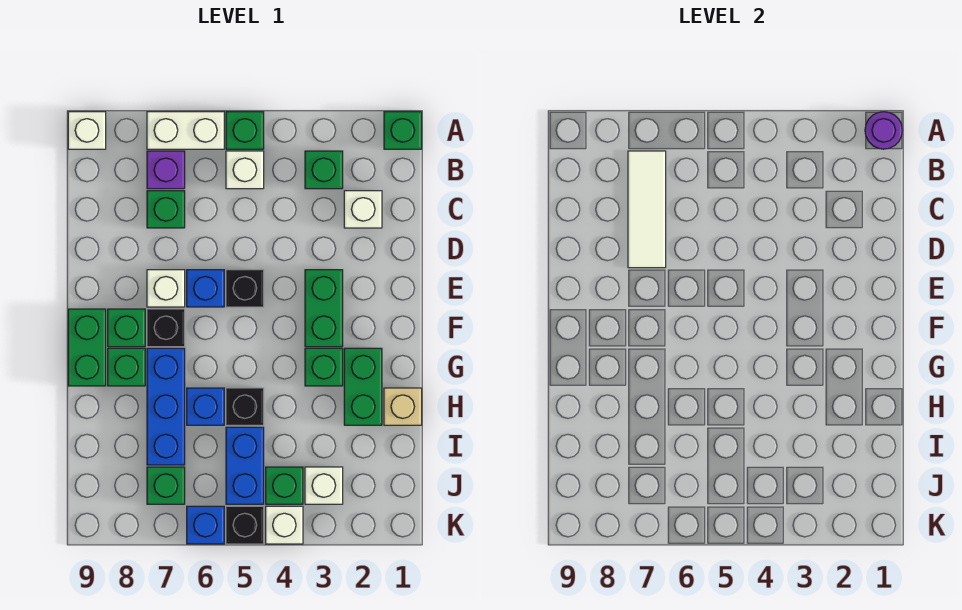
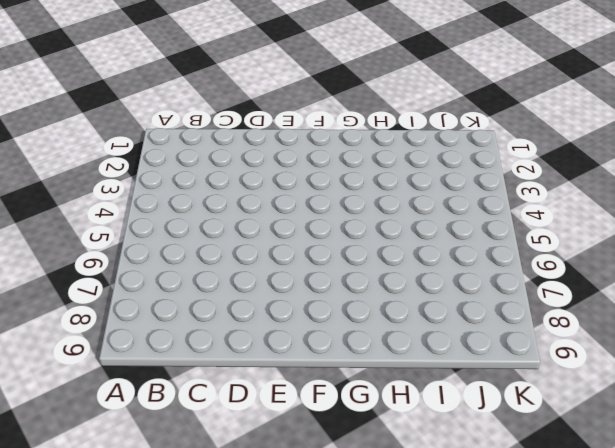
none -> green brick A1 level 1
none -> green brick A5 level 1
none -> white brick A6:A7 level 1
none -> white brick A9 level 1

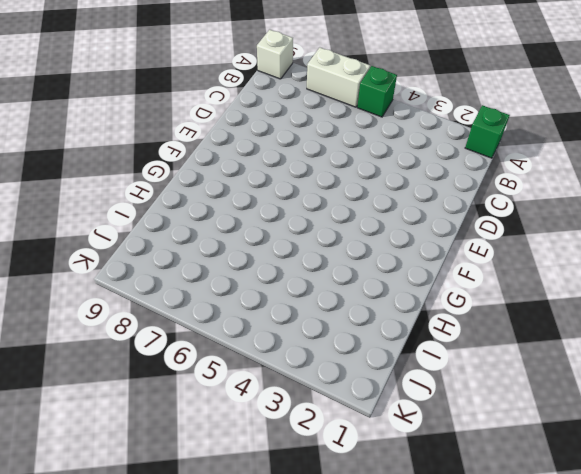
none -> green brick B3 level 1
none -> white brick B5 level 1
none -> purple brick B7 level 1
none -> white brick C2 level 1

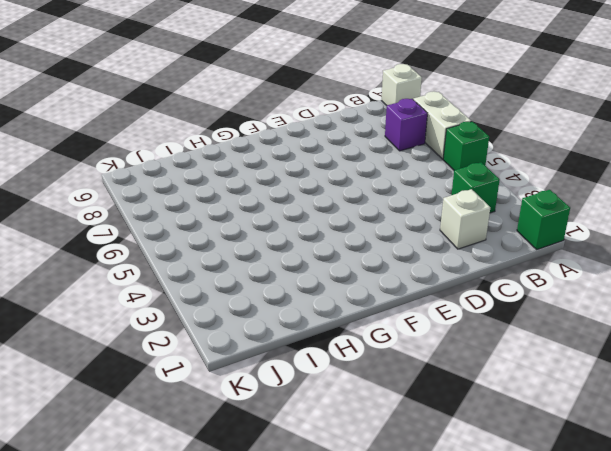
none -> white brick B5 level 1
none -> green brick C7 level 1
none -> green brick E3:F3 level 1
none -> black brick E5 level 1

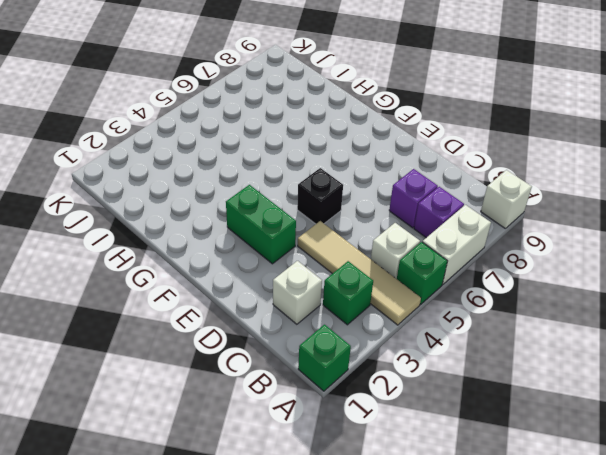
tan tile A4:D4 level 1 -> none
purple brick C7 level 1 -> green brick C7 level 1
none -> blue brick E6 level 1
none -> white brick E7 level 1
none -> black brick F7 level 1
none -> green brick F8 level 1

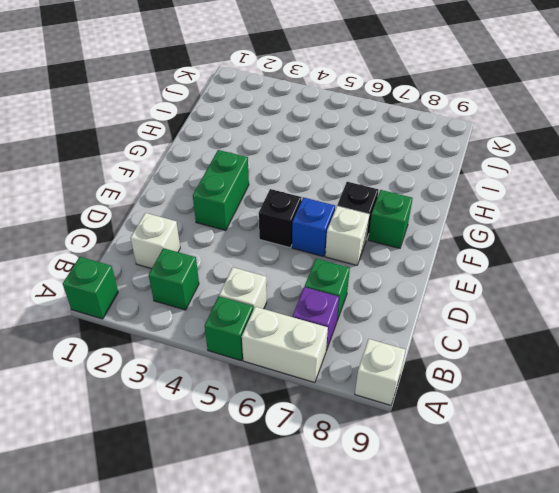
none -> green brick F9:G9 level 1
none -> green brick G2:H2 level 1
none -> green brick G3 level 1
none -> blue brick G7:I7 level 1

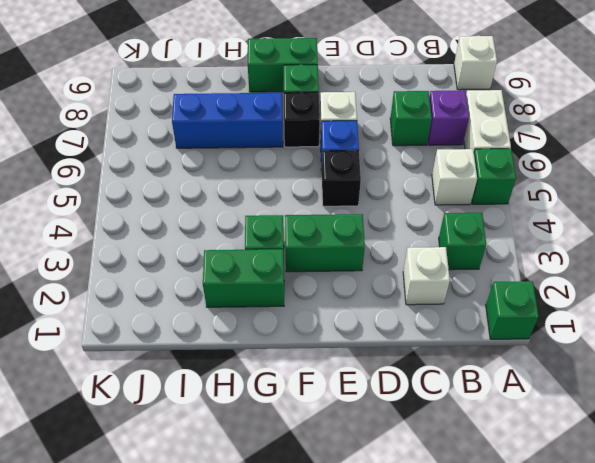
none -> green brick G8 level 1
none -> tan brick H1 level 1
none -> black brick H5 level 1
none -> blue brick H6 level 1

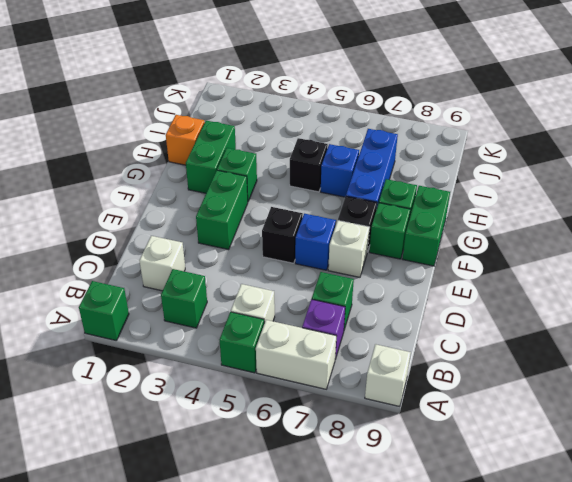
orange brick H1 level 1 -> tan brick H1 level 1
none -> blue brick I5:J5 level 1
none -> white brick J3 level 1
none -> green brick J4 level 1
none -> green brick J7 level 1

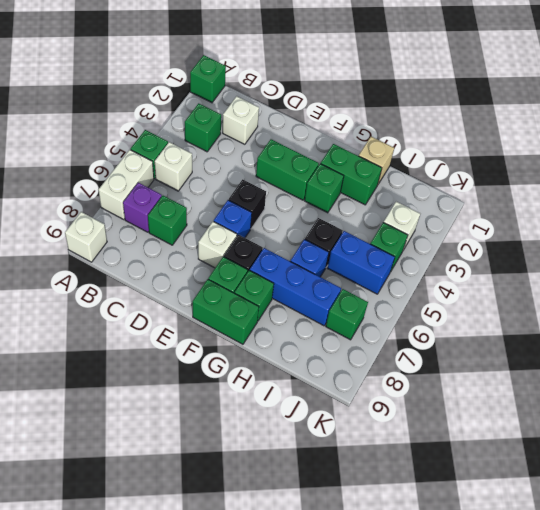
none -> white brick K4 level 1
none -> black brick K5 level 1
none -> blue brick K6 level 1
none -> purple round brick A1 level 2

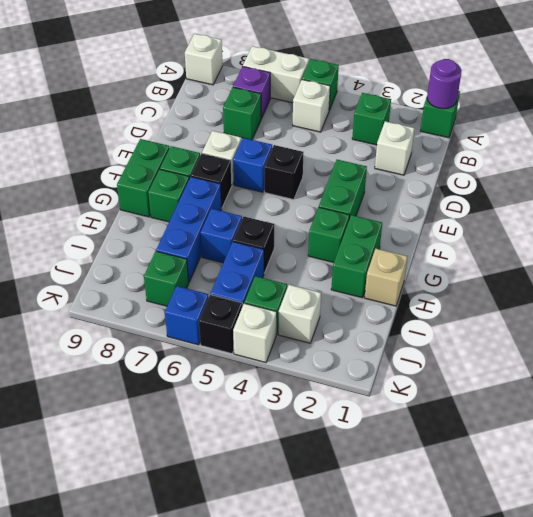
none -> white tile B7:D7 level 2

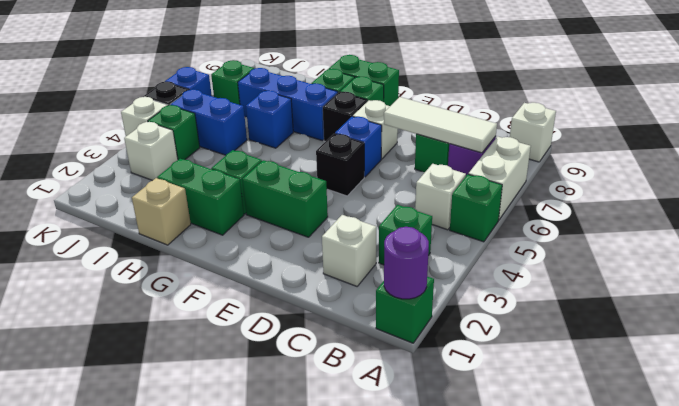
none -> black brick H5 level 1

